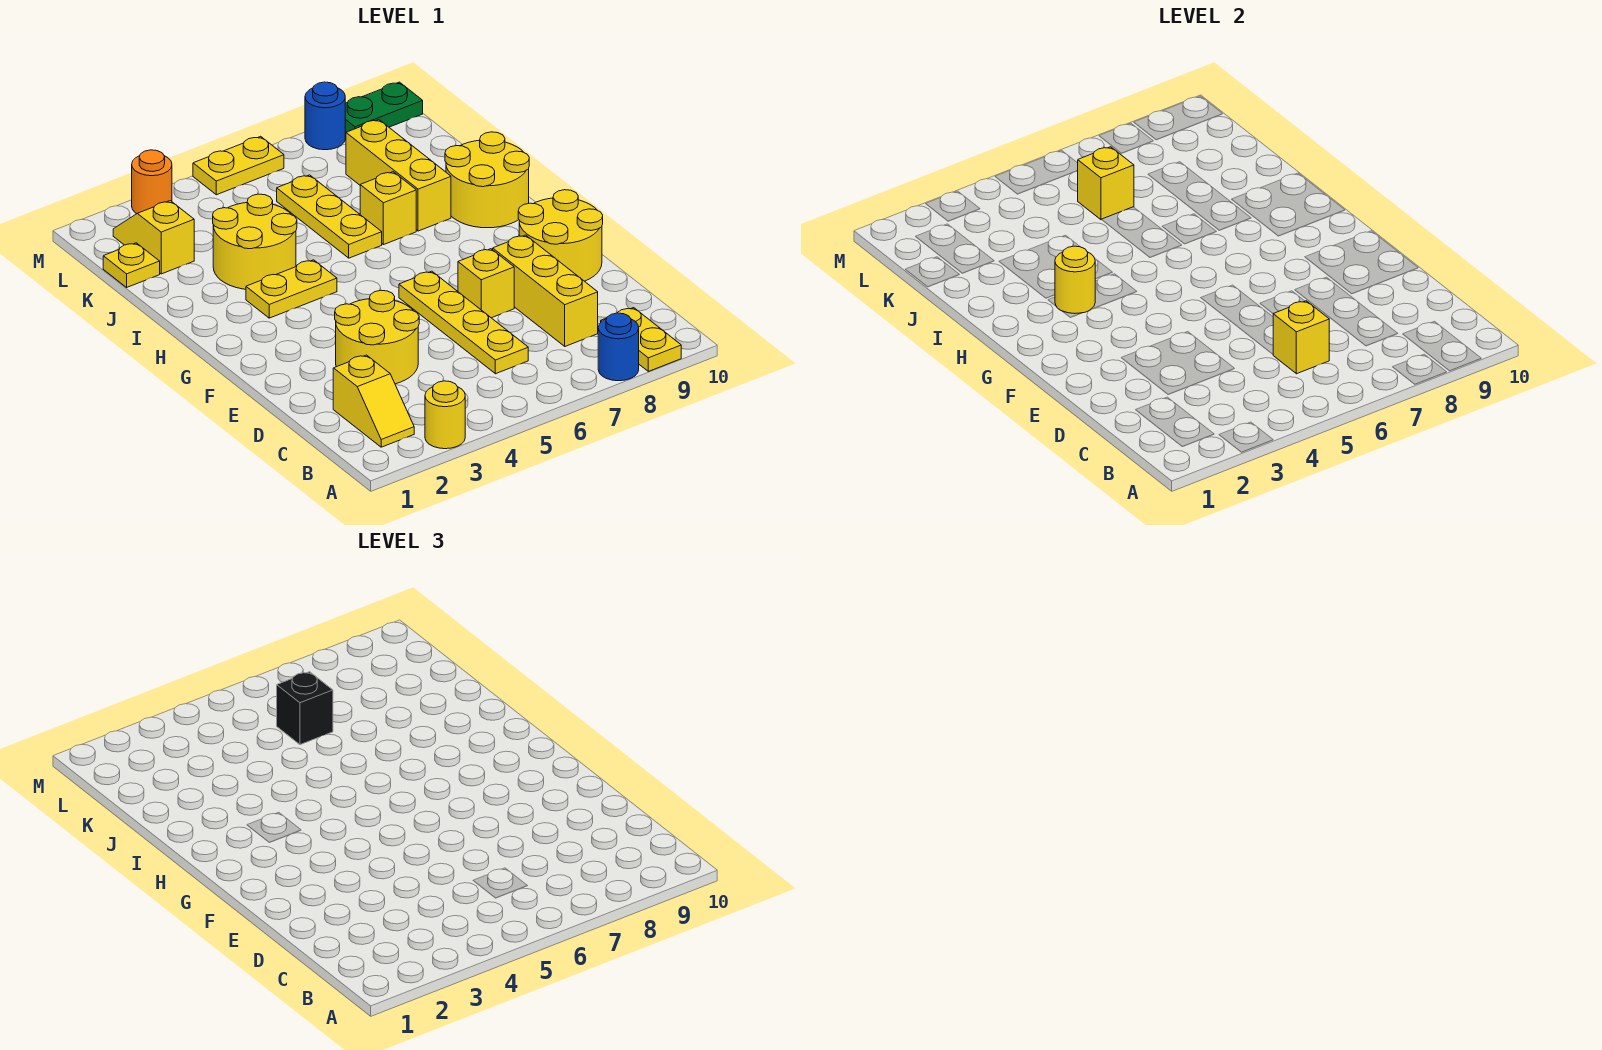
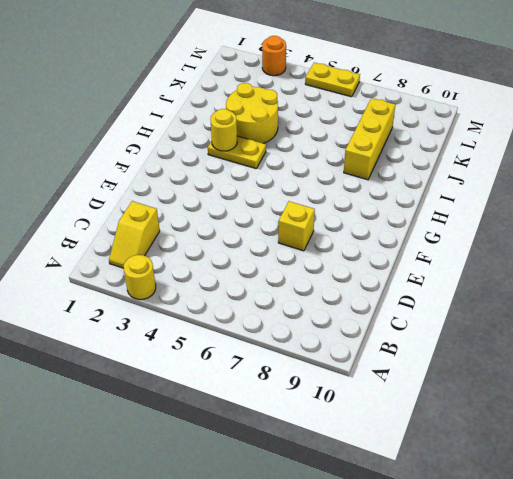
none -> blue round brick A8 level 1
none -> yellow plate A9:B9 level 1
none -> yellow plate C6:F6 level 1

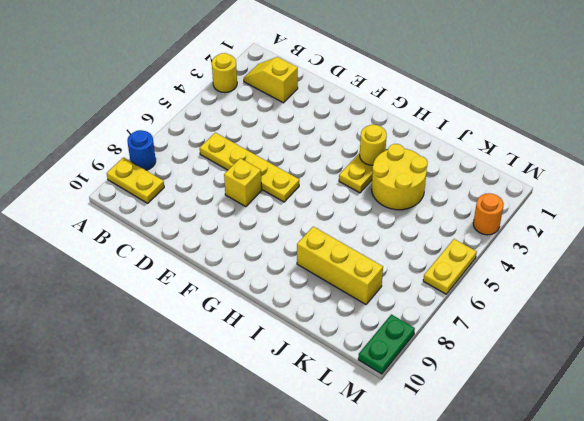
none -> yellow brick C8:E8 level 1
none -> yellow round brick D3:E4 level 1
none -> yellow round brick E9:F10 level 1

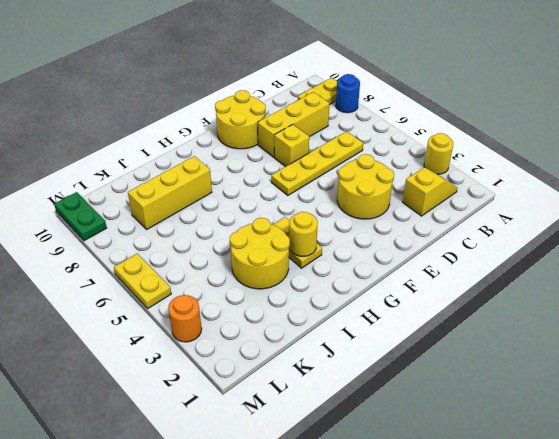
none -> yellow round brick H9:I10 level 1
none -> yellow plate I6:K6 level 1
none -> yellow brick I7 level 1

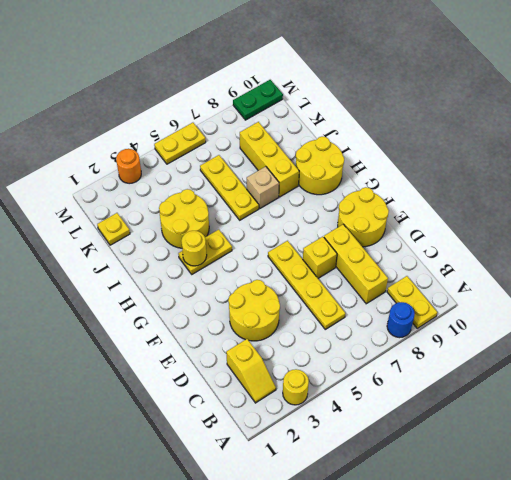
tan brick I7 level 1 -> yellow brick I7 level 1
none -> yellow slope K2:L2 level 1 top K
none -> blue round brick M8 level 1
none -> yellow brick C6 level 2

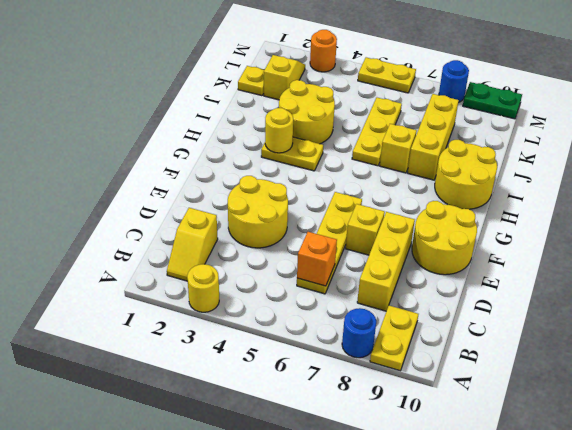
orange brick C6 level 2 -> yellow brick C6 level 2
none -> yellow brick K6 level 2
none -> black brick K6 level 3

